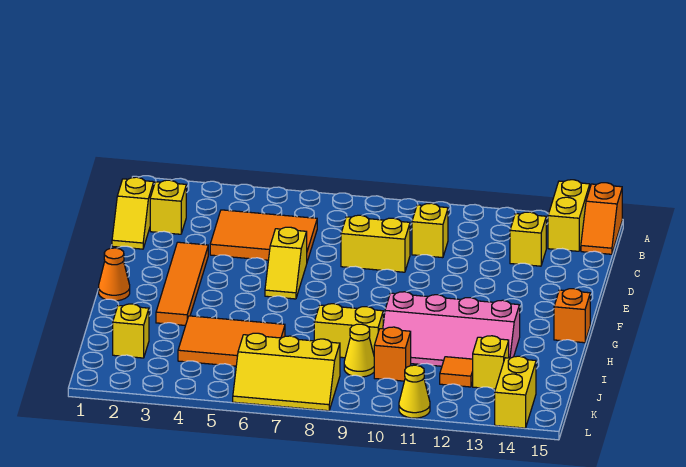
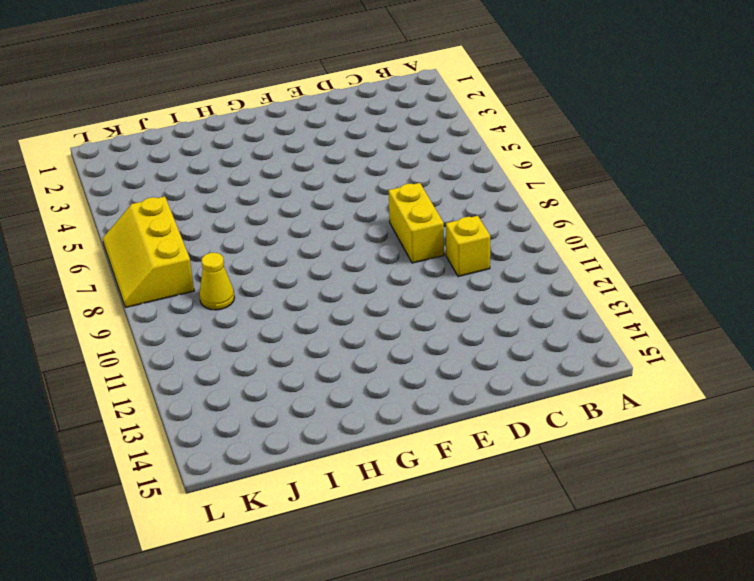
none -> yellow brick A14:B14 level 1
none -> orange slope A15:B15 level 1 top A
none -> yellow slope C1:D1 level 1 top C

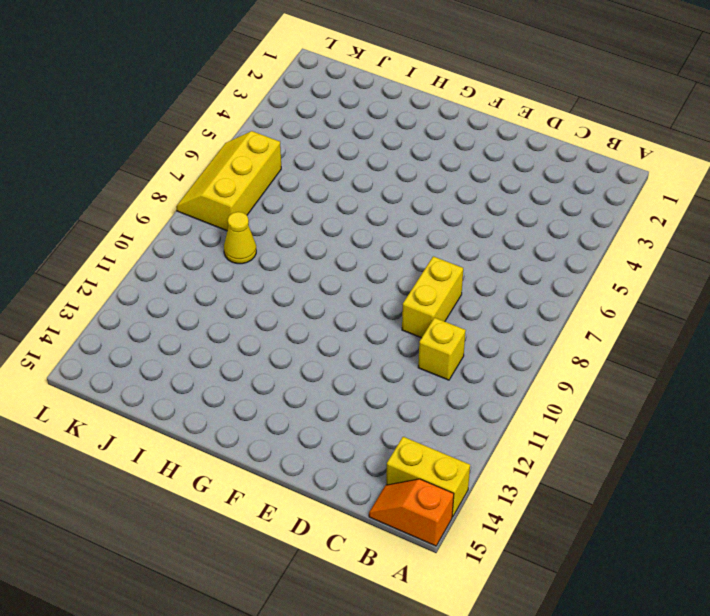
none -> yellow slope C1:D1 level 1 top C
none -> yellow brick C2 level 1
none -> orange tile C4:D6 level 1

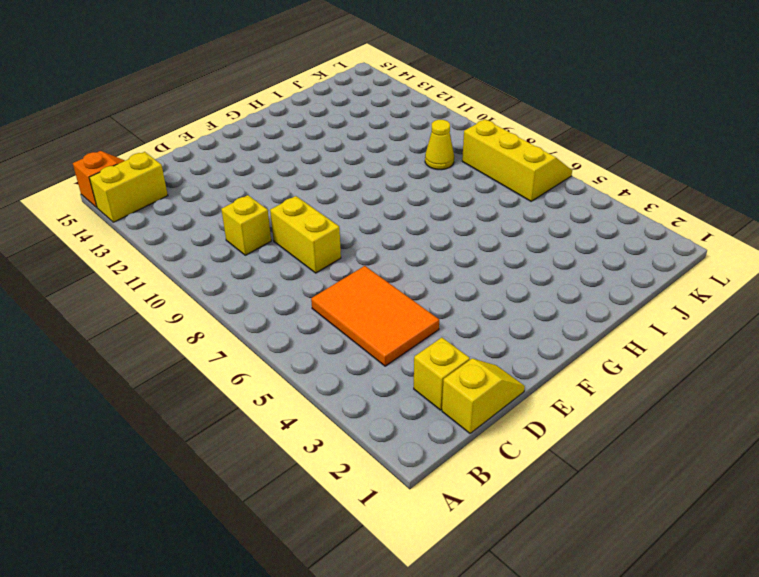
none -> yellow brick C13 level 1
none -> orange tile E3:H3 level 1
none -> yellow slope E6:F6 level 1 top E

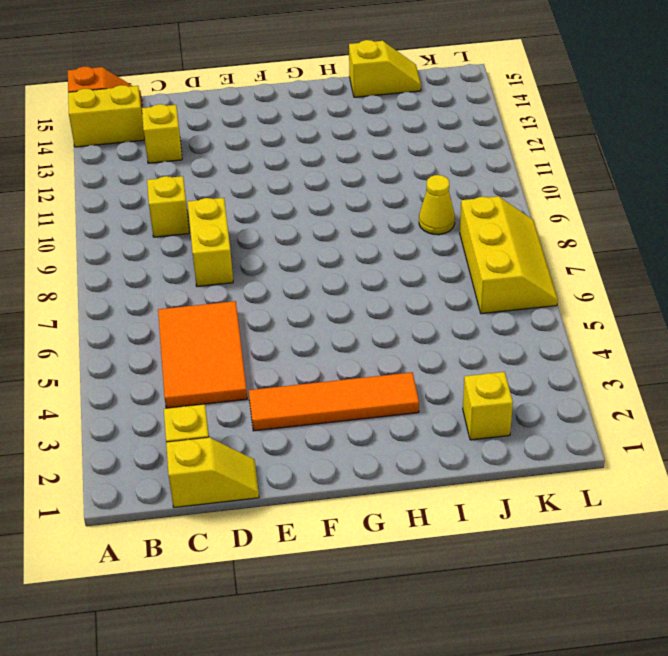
yellow slope I15:J15 level 1 top I -> yellow slope E6:F6 level 1 top E
none -> orange cone G1 level 1
none -> orange brick G15 level 1
none -> pink slope H10:I13 level 1 top H

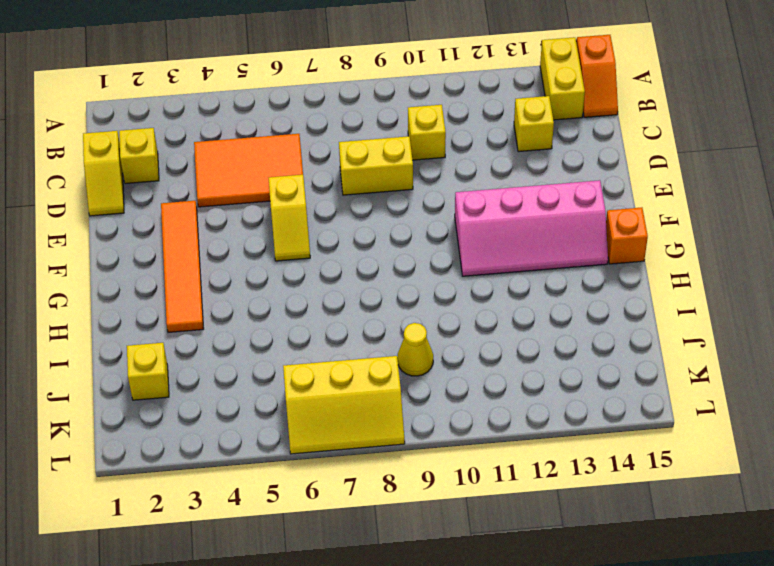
pink slope F11:G14 level 1 top F -> pink slope H10:I13 level 1 top H
none -> orange cone G1 level 1
none -> orange tile I4:J6 level 1
none -> yellow brick I8:I9 level 1

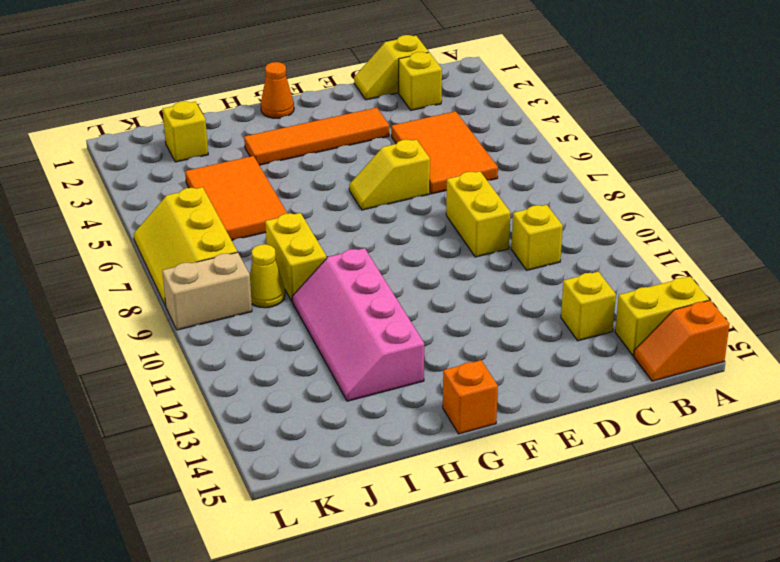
tan brick K9:L9 level 1 -> none
none -> orange brick J10 level 1
none -> orange tile J12 level 1
none -> yellow brick J13 level 1

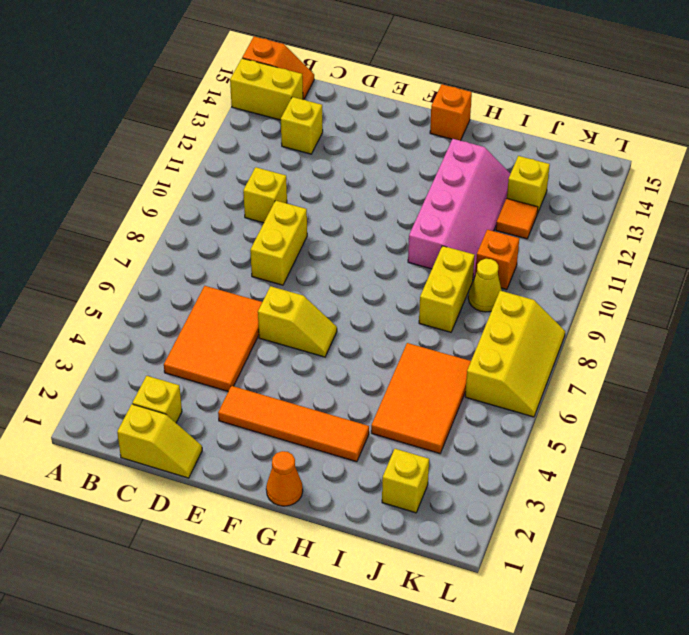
none -> yellow brick K14:L14 level 1
none -> yellow cone L11 level 1

